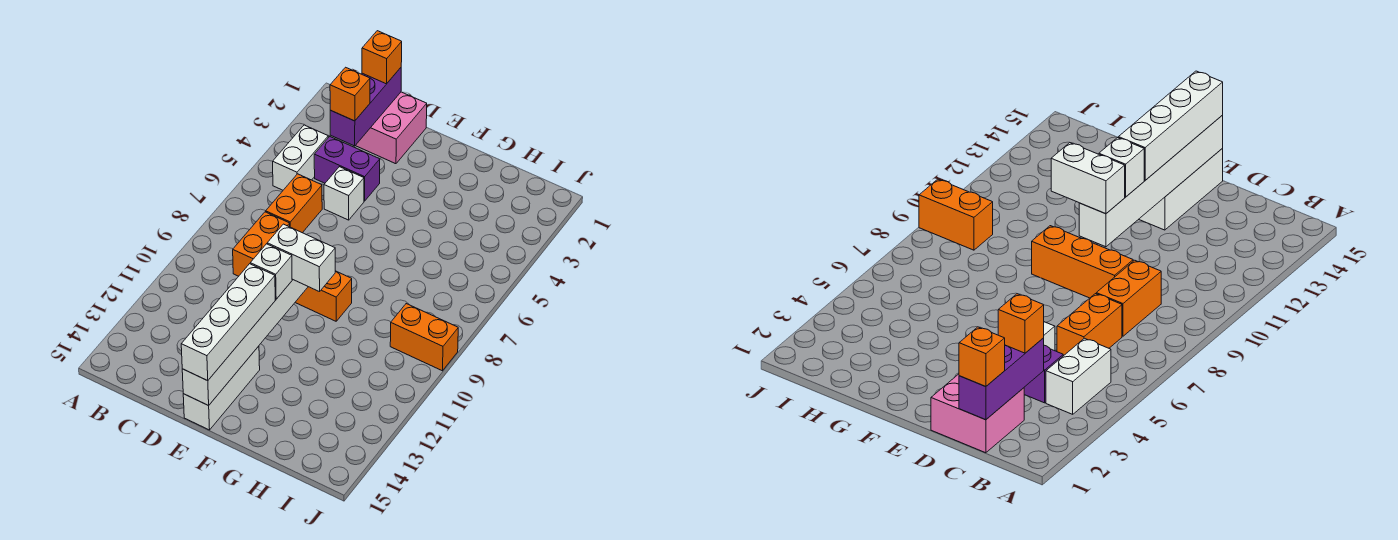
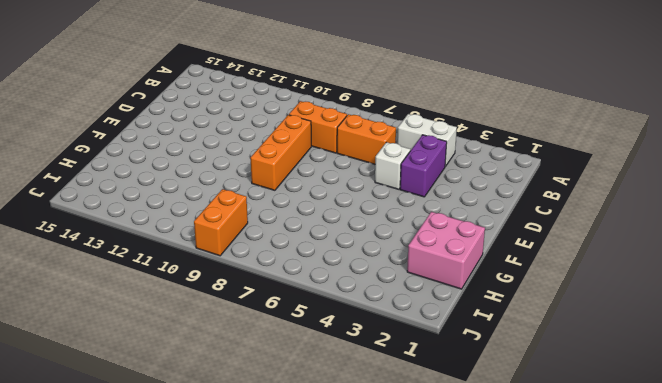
pink brick G1:H2 level 1 -> pink brick C1:D2 level 1
none -> white brick E13:E15 level 1
none -> purple brick C1:C3 level 2
none -> white brick E10:E15 level 2

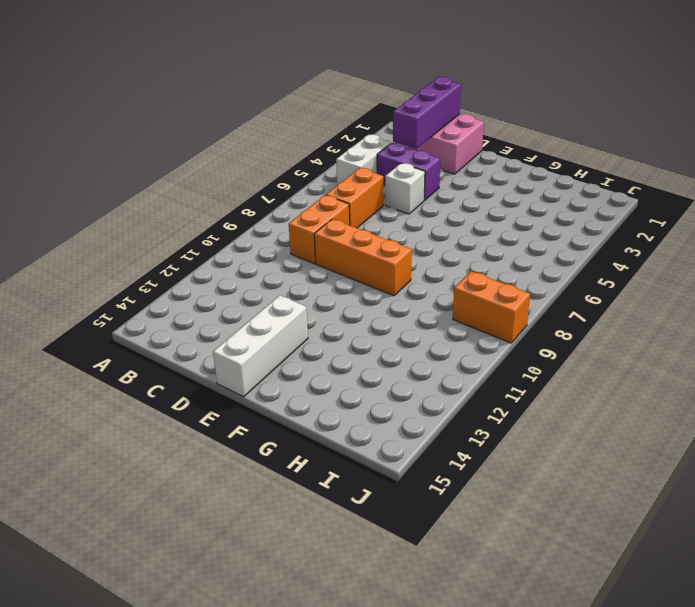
none -> white brick E10:E15 level 2
none -> orange brick C1 level 3
none -> orange brick C3 level 3

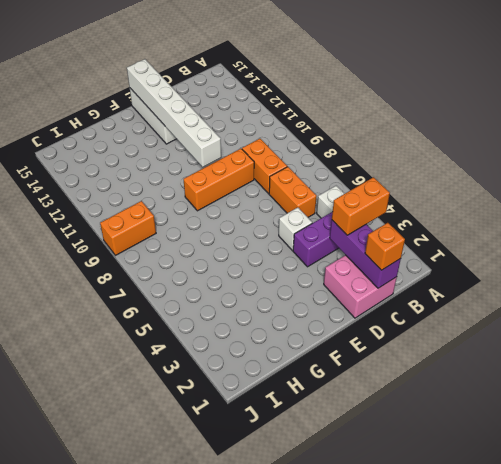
orange brick B3:C3 level 3 -> orange brick C3 level 3
none -> white brick E10:F10 level 3
none -> white brick E11 level 3
none -> white brick E12:E15 level 3

